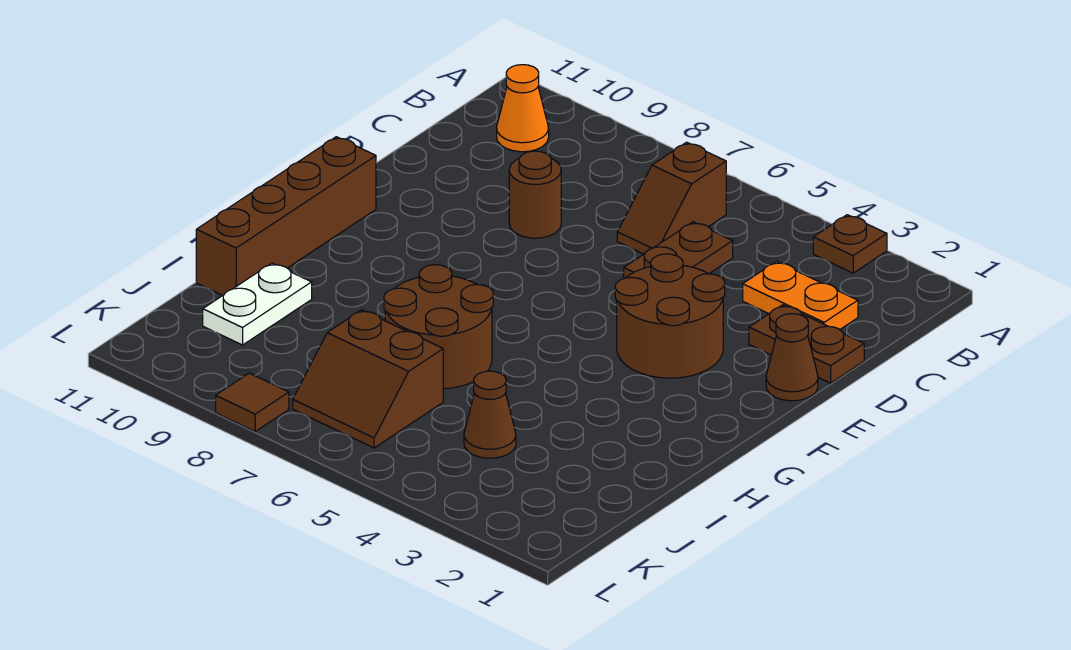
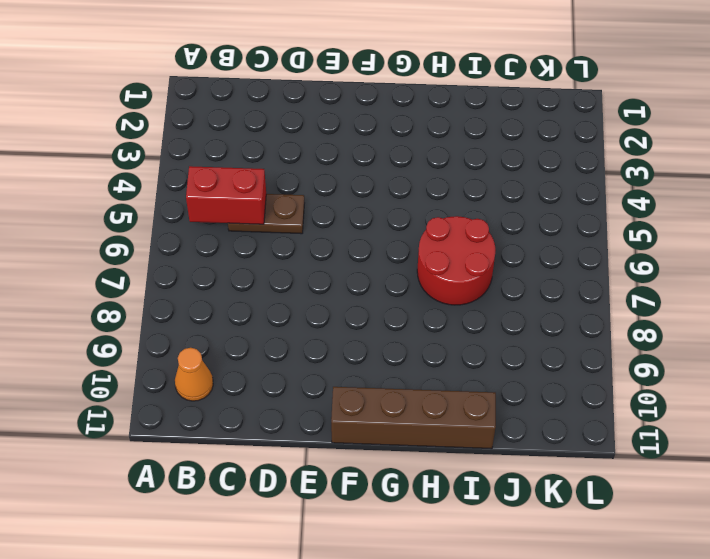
red brick B5:C5 level 2 -> none
red round brick H6:I7 level 1 -> brown round brick H6:I7 level 1
none -> brown plate A3 level 1
none -> brown slope B6:C6 level 1 top B
none -> orange plate C2:C3 level 1

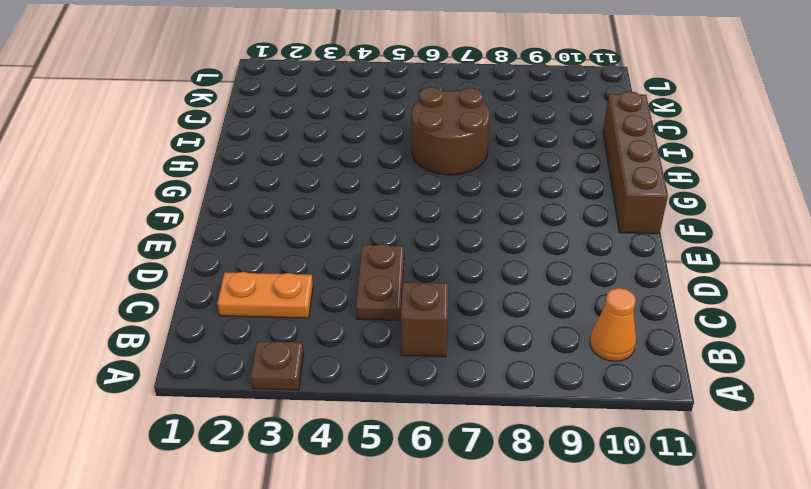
none -> brown plate D1:D2 level 1
none -> brown round brick D8 level 1
none -> brown cone E1 level 1

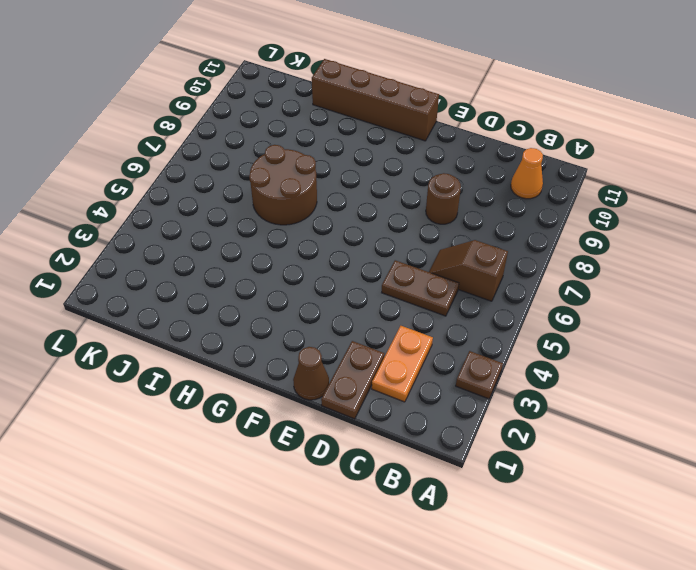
none -> brown round brick E3:F4 level 1
none -> white plate I10:J10 level 1
none -> brown cone J4 level 1

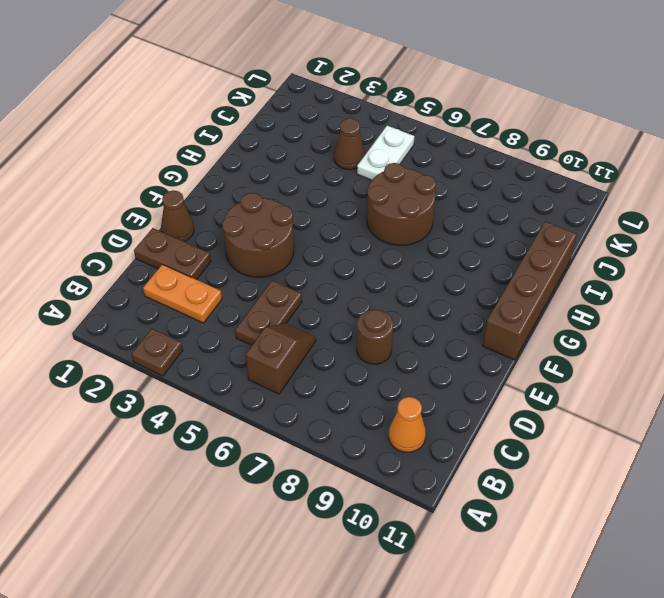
white plate J5:K5 level 1 -> white plate I10:J10 level 1
none -> brown slope J6:K7 level 1 top J
none -> brown tile L8 level 1

